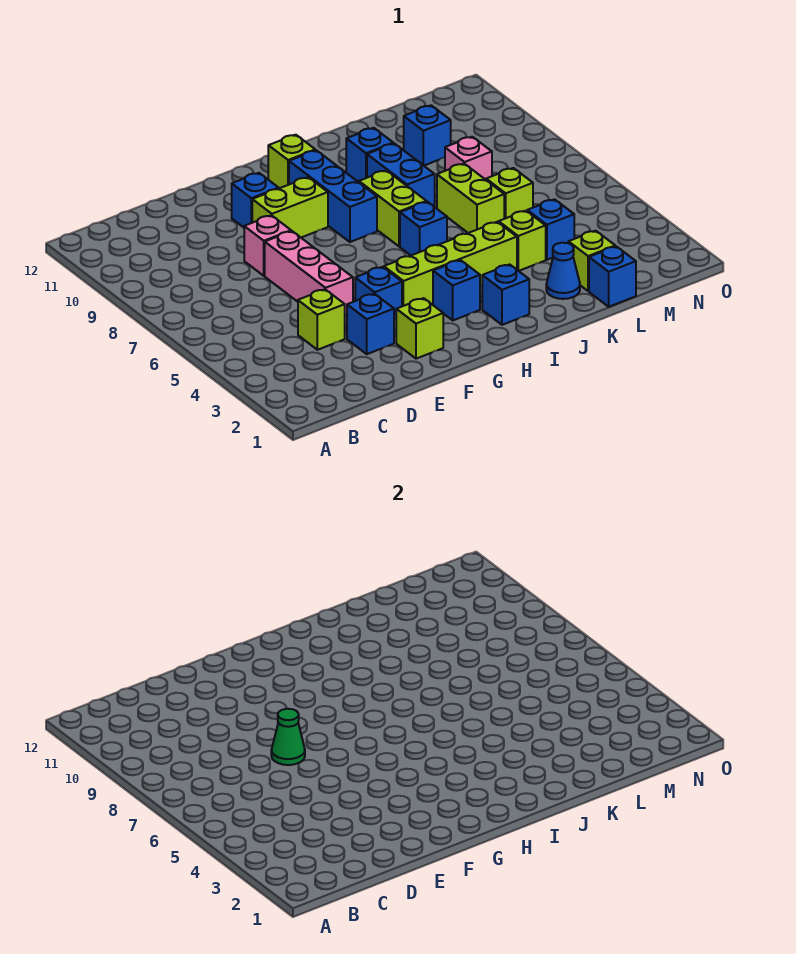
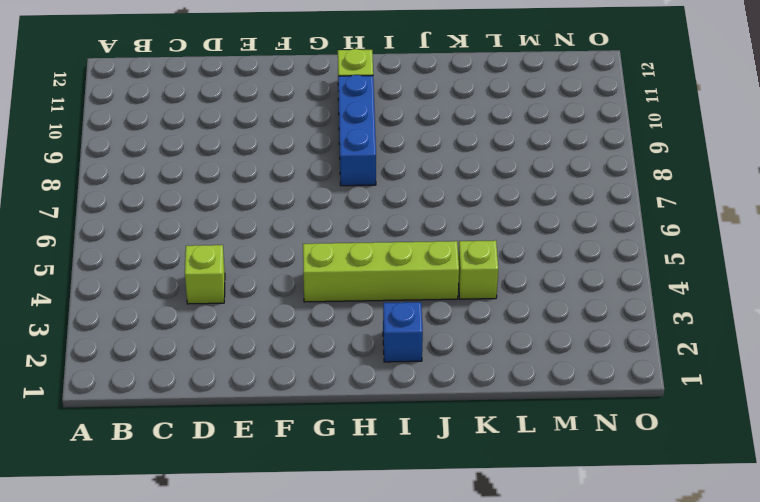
none -> blue brick E3 level 1
none -> pink brick E5:E7 level 1
none -> pink brick E8 level 1

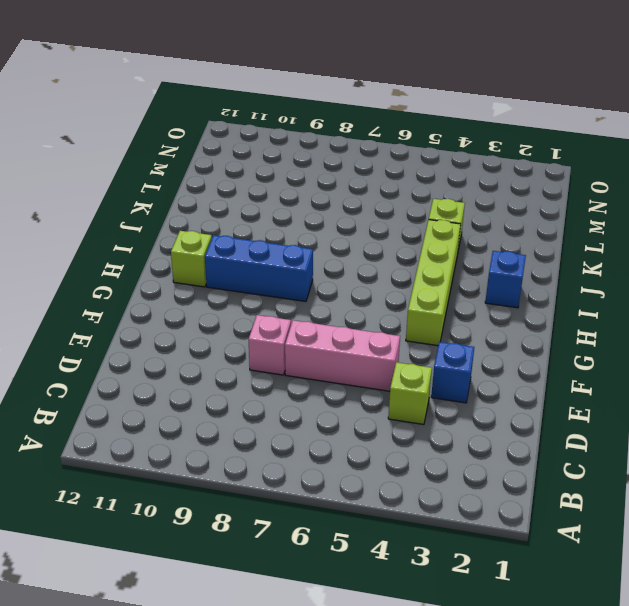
none -> lime brick F2 level 1
none -> blue brick F4 level 1
none -> lime brick F9:G9 level 1

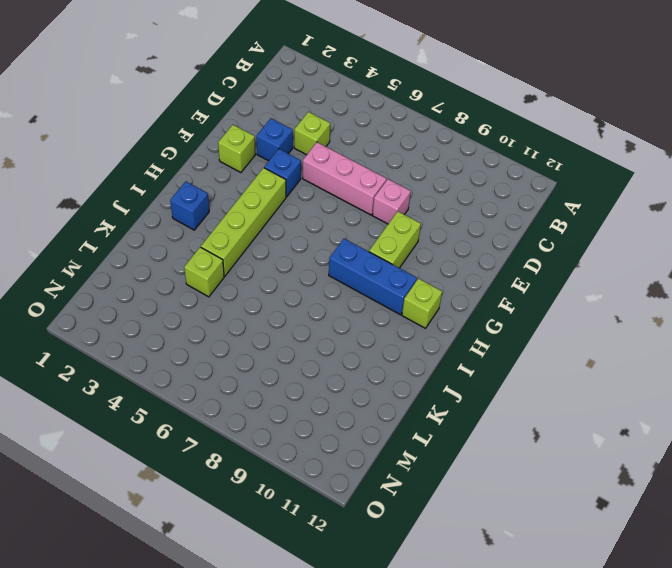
none -> blue brick F10 level 1
none -> blue brick H3 level 1
none -> blue brick I6 level 1

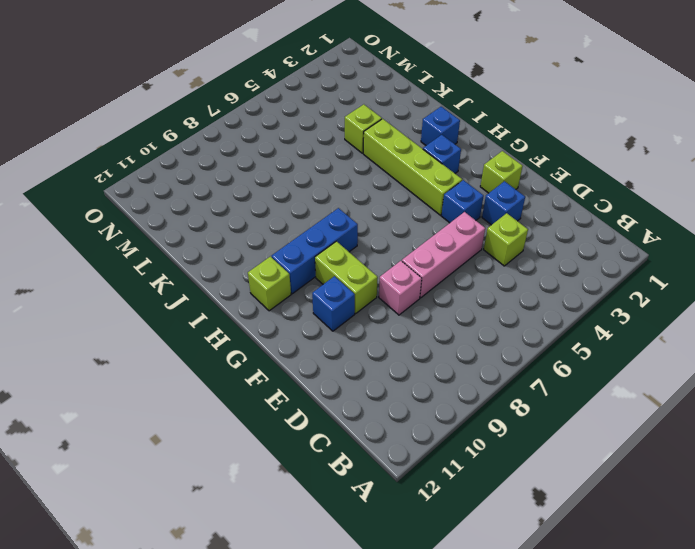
none -> blue brick I6 level 1
none -> lime brick I7:I8 level 1
none -> blue brick J8:J9 level 1

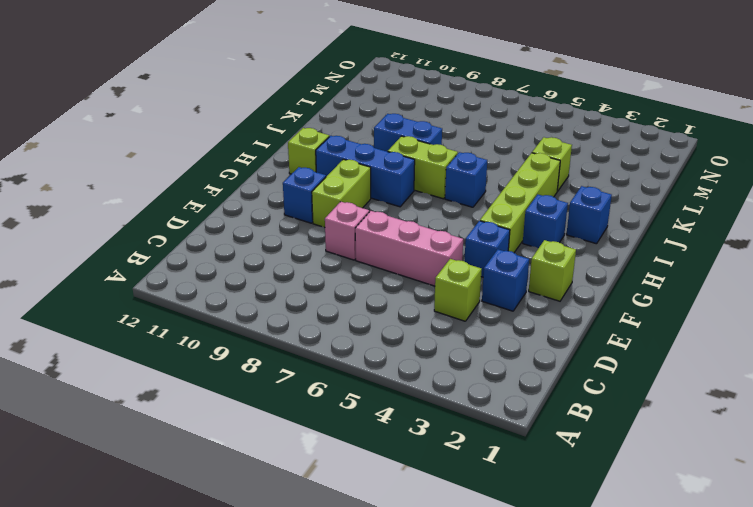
none -> blue brick J10 level 1
none -> blue cone K2 level 1
none -> lime brick K6:K7 level 1

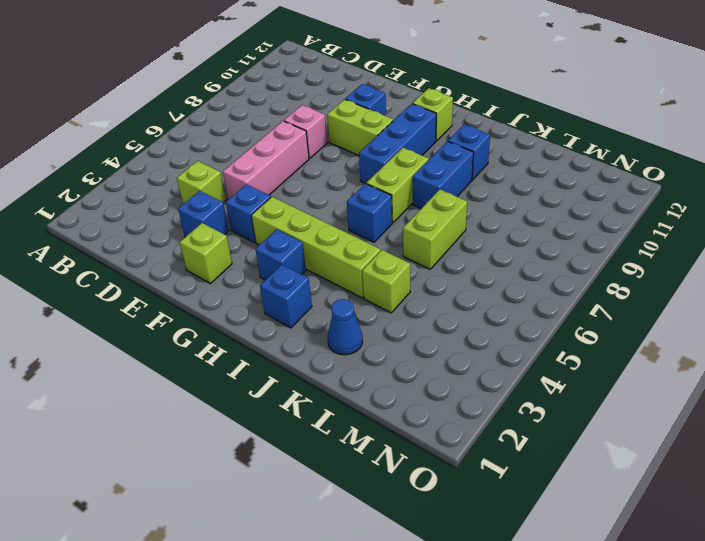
none -> blue brick L1 level 1
none -> lime brick L2 level 1
none -> blue brick L4 level 1

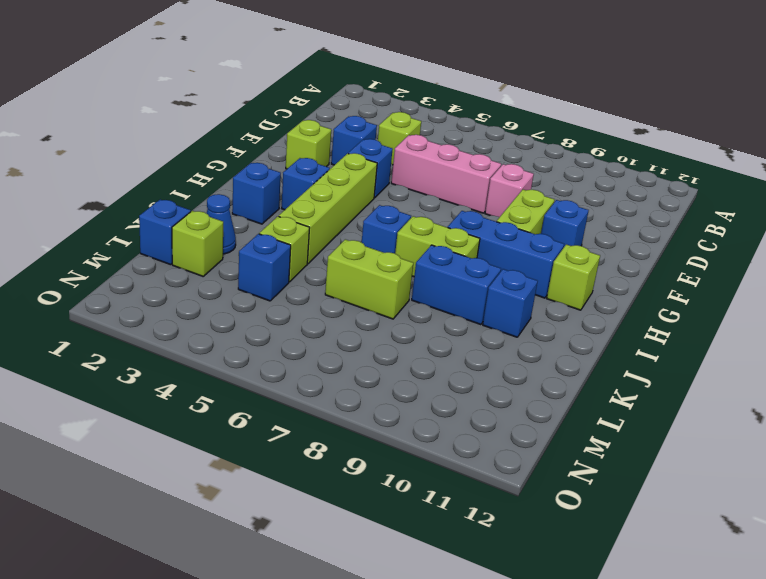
none -> lime brick L6 level 1
none -> pink brick L8 level 1
none -> blue brick L10 level 1

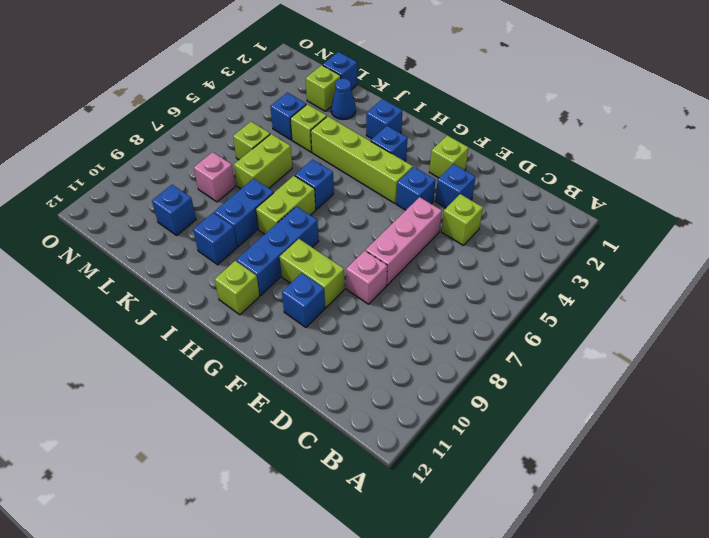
none -> green cone E7 level 2

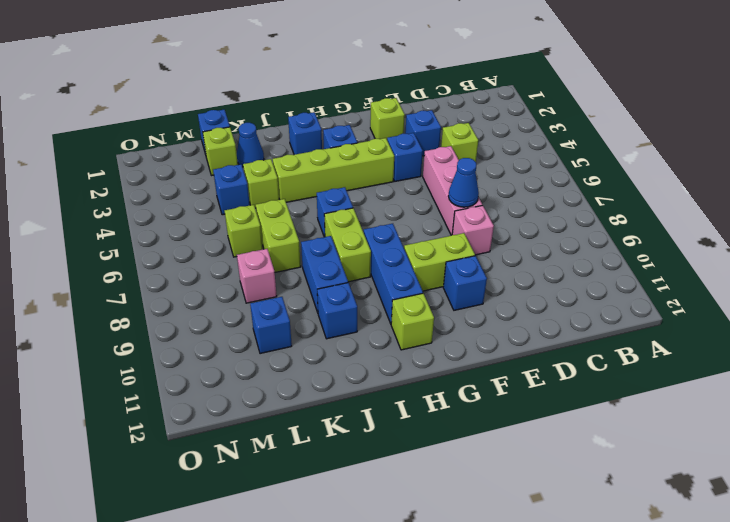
blue cone E7 level 2 -> green cone E7 level 2

